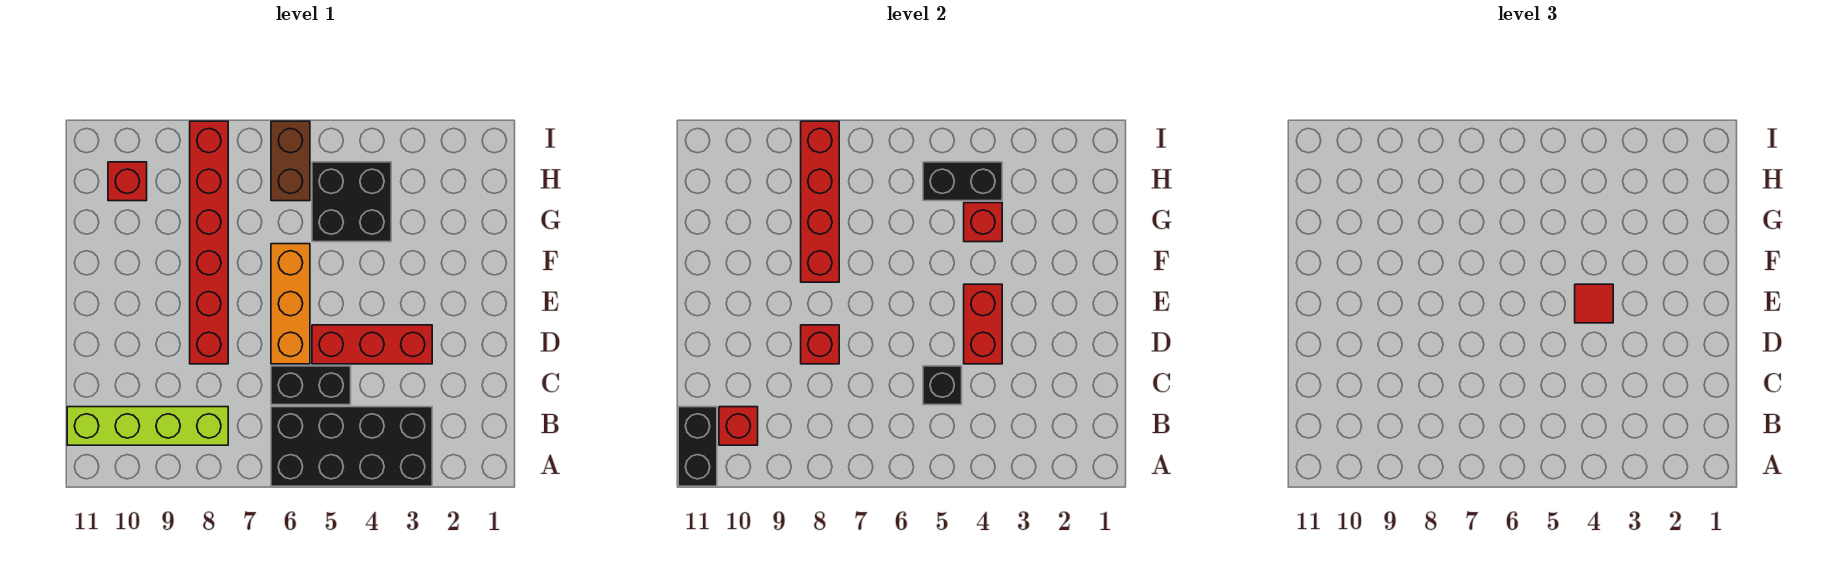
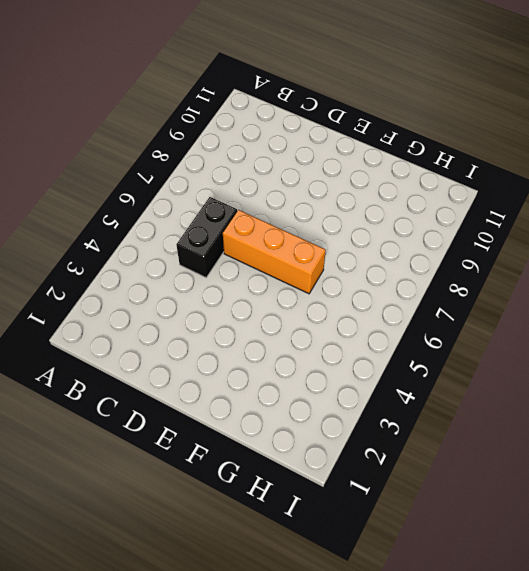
none -> black brick A3:B6 level 1
none -> lime brick B8:B11 level 1
none -> red brick D3:D5 level 1

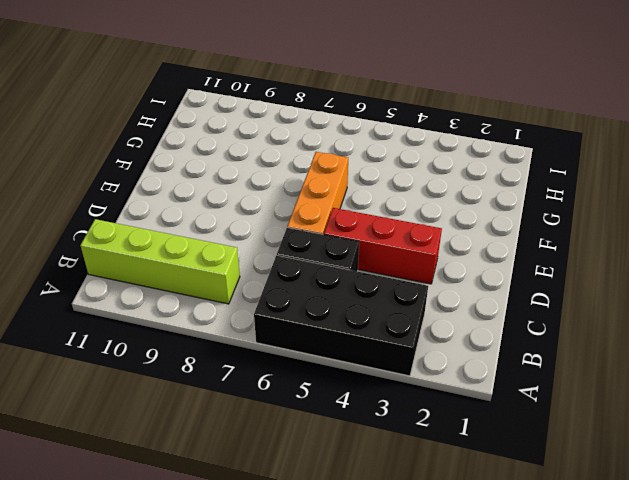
none -> red brick D8:I8 level 1
none -> black brick G4:H5 level 1
none -> brown brick H6:I6 level 1

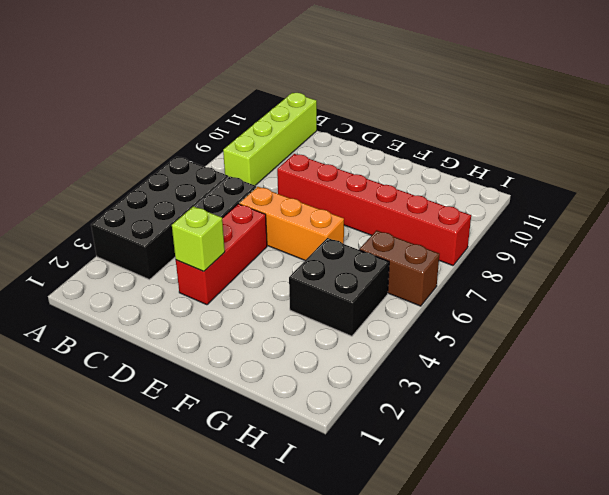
lime brick D3 level 2 -> none
none -> red brick H10 level 1
none -> black brick A11:B11 level 2
none -> red brick B10 level 2

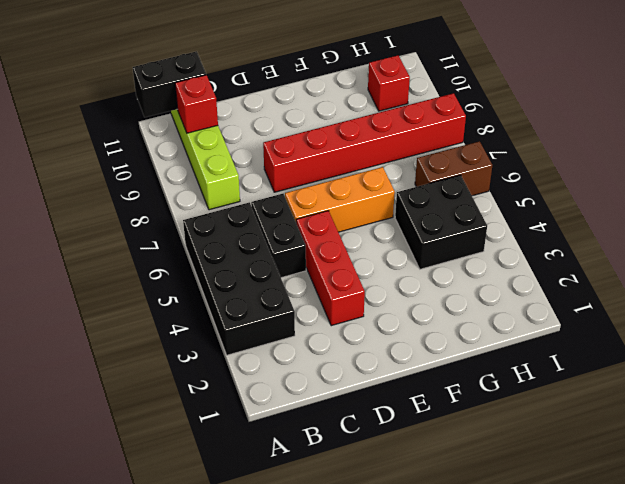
none -> black brick C5 level 2
none -> red brick D4:E4 level 2
none -> red brick D8 level 2

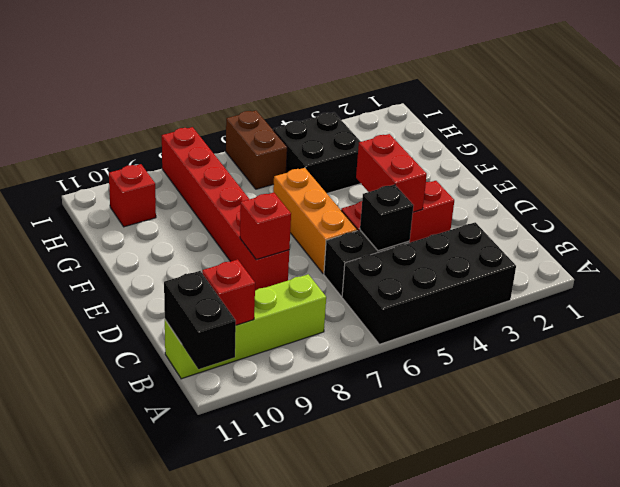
none -> red brick F8:I8 level 2
none -> red brick G4 level 2
none -> black brick H4:H5 level 2

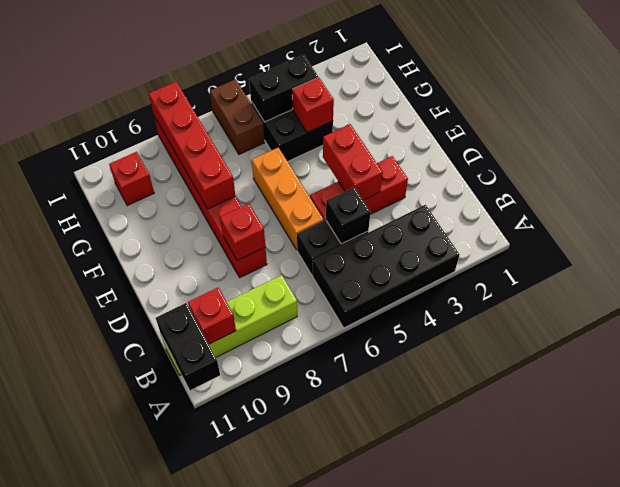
none -> red tile E4 level 3

